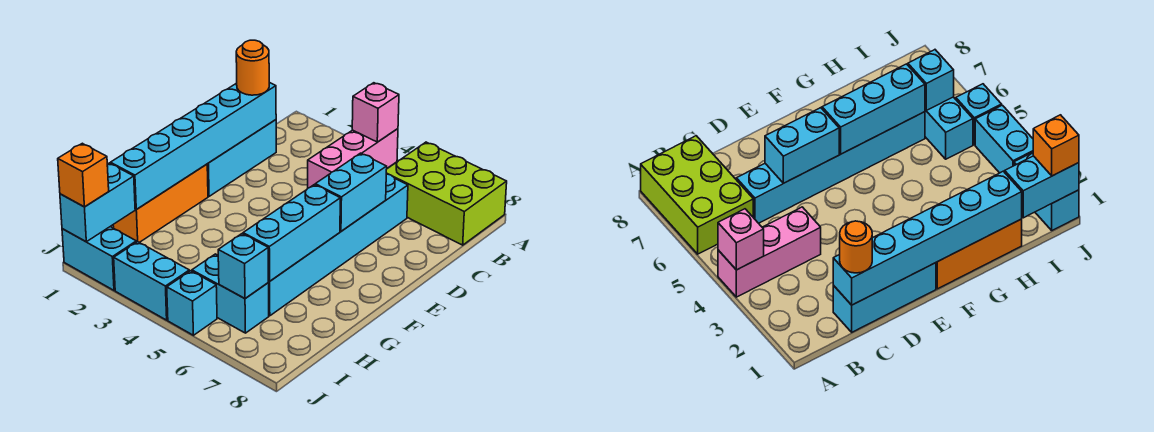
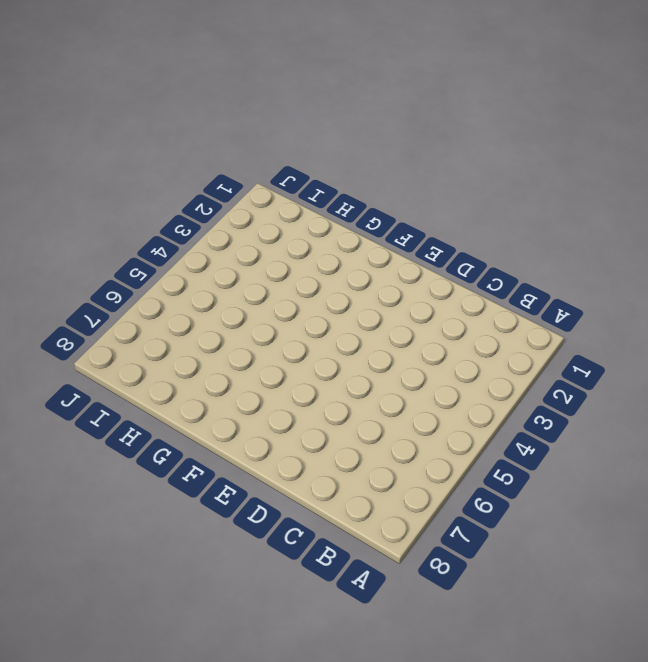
none -> pink brick A4:C4 level 1
none -> lime brick A6:B8 level 1
none -> cyan brick C1:E1 level 1

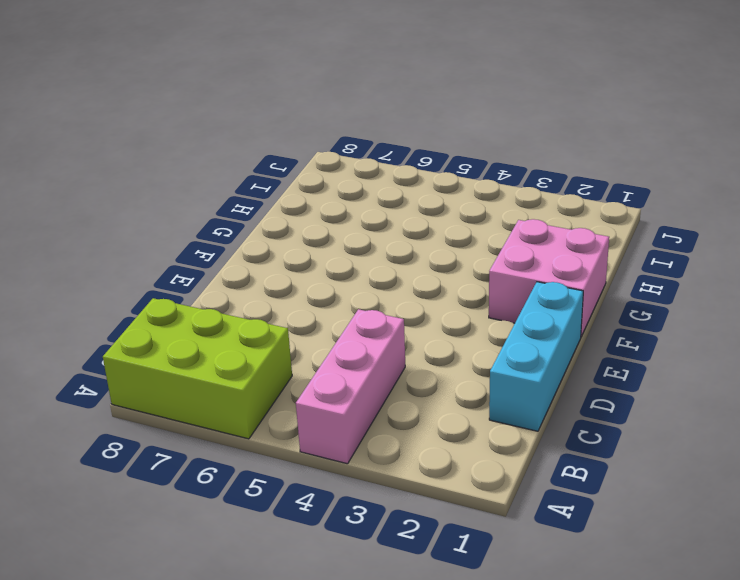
pink brick F1:G2 level 1 -> orange brick F1:H1 level 1
none -> cyan brick C6:H6 level 1
none -> cyan brick I5:I6 level 1
none -> cyan brick J1:J2 level 1

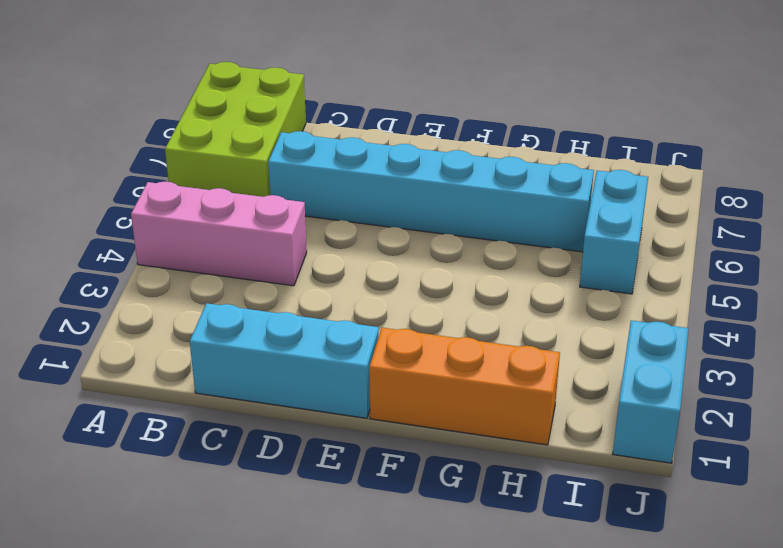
none -> cyan brick J3:J4 level 1
none -> cyan brick J5 level 1
none -> pink brick A4 level 2

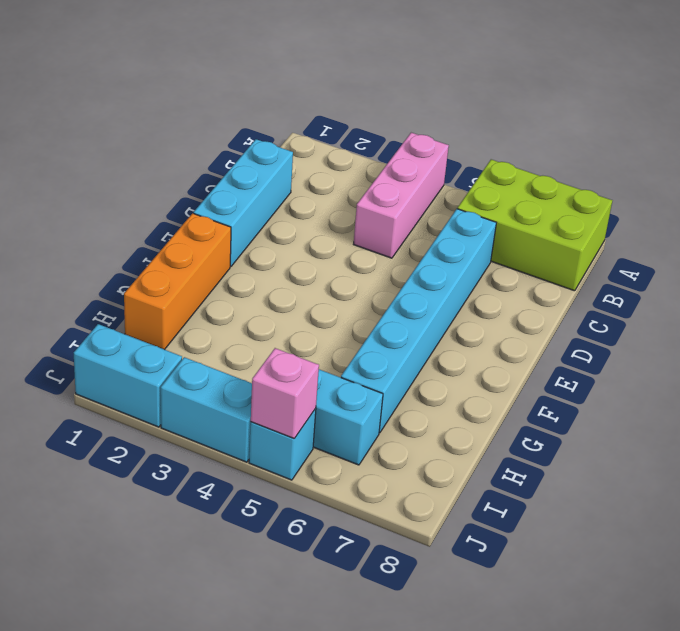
pink brick J5 level 2 -> pink brick A4 level 2
none -> cyan brick C1:H1 level 2
none -> cyan brick D6:E6 level 2
none -> cyan brick F6:H6 level 2

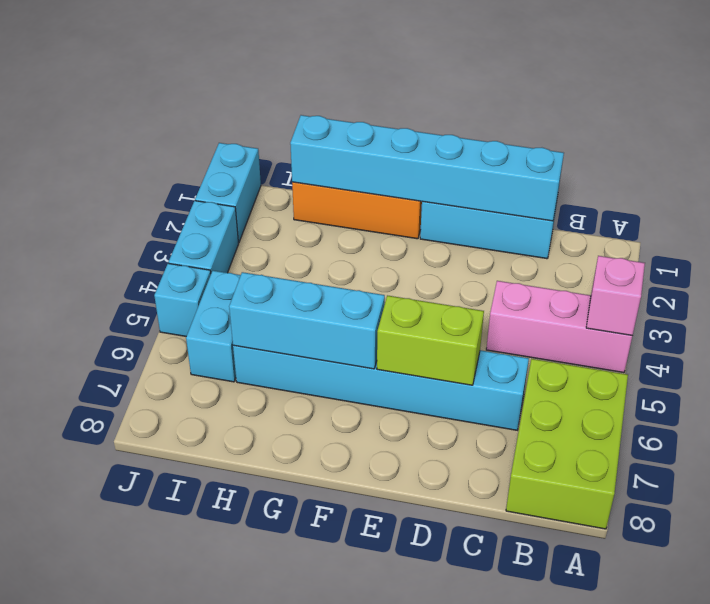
lime brick D6:E6 level 2 -> cyan brick D6:E6 level 2
none -> cyan brick I1:J1 level 2
none -> cyan brick I6 level 2
none -> orange round brick C1 level 3

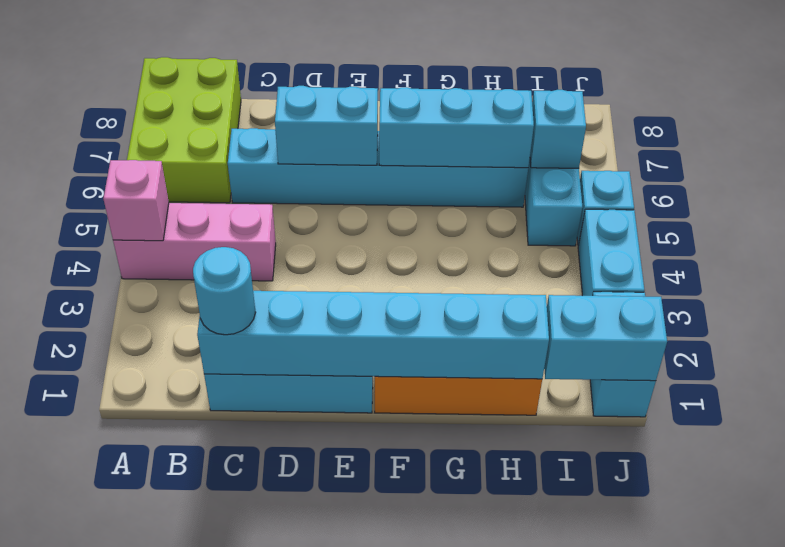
cyan round brick C1 level 3 -> orange round brick C1 level 3
none -> orange brick J1 level 3

